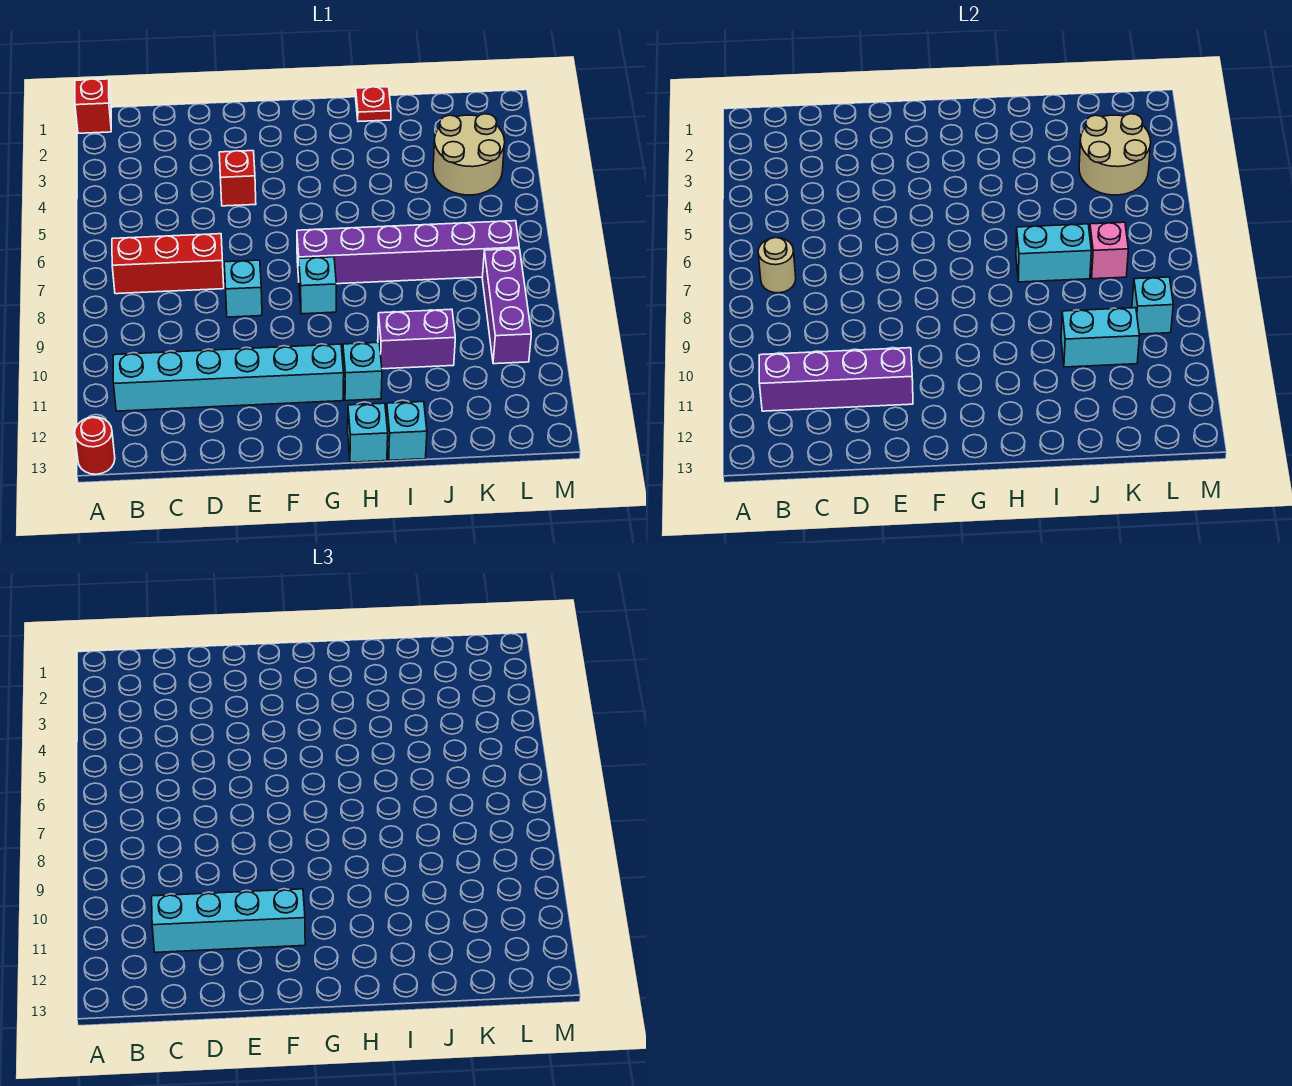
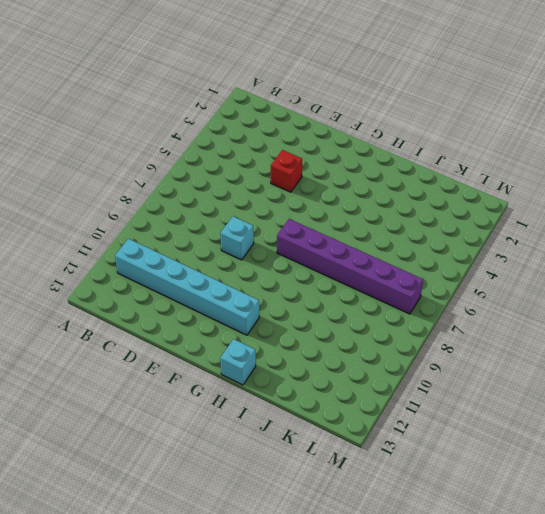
none -> red brick A1 level 1
none -> red round brick A13 level 1
none -> red brick B7:D7 level 1

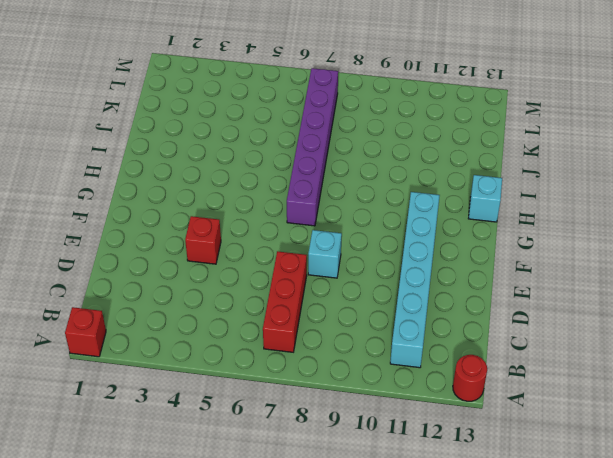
none -> cyan brick G8 level 1
none -> cyan brick H11 level 1
none -> red plate I1 level 1

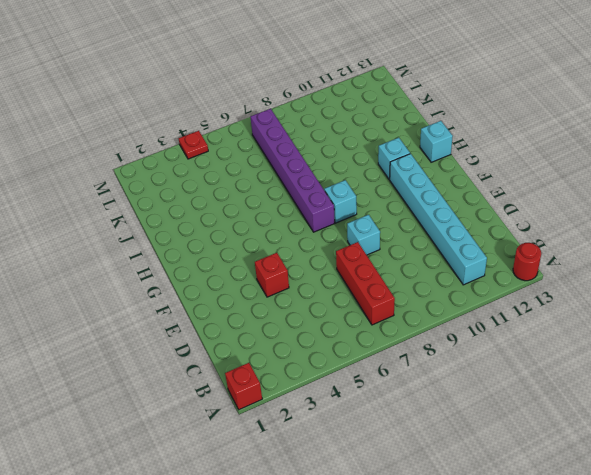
red plate M4 level 1 -> red plate I1 level 1
none -> purple brick I10:J10 level 1
none -> cyan brick I13 level 1
none -> tan round brick K3:L4 level 1

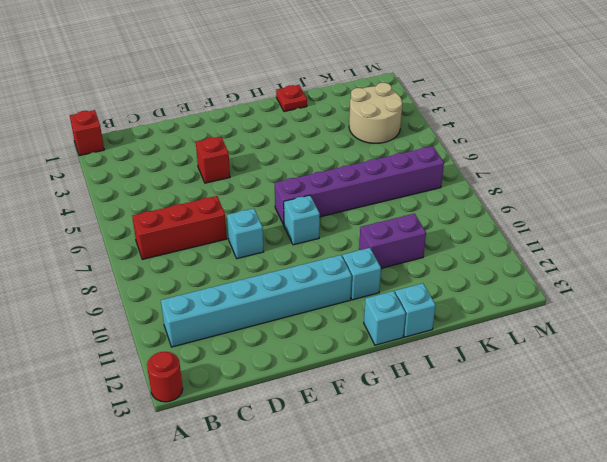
none -> purple brick L8:L10 level 1
none -> tan round brick B7 level 2
none -> purple brick B11:E11 level 2

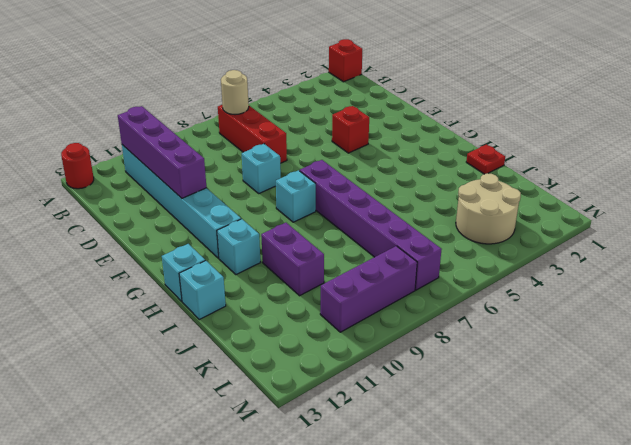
none -> cyan brick I7:J7 level 2
none -> cyan brick J10:K10 level 2
none -> tan round brick K3:L4 level 2

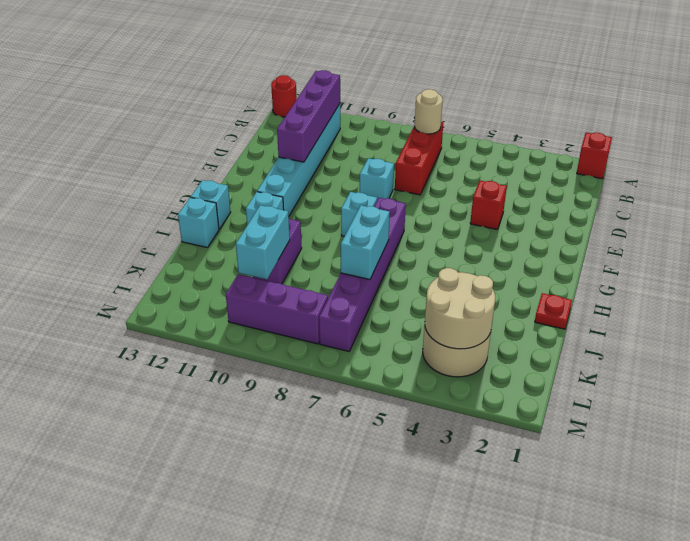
none -> pink brick K7 level 2
none -> cyan brick L9 level 2
none -> cyan brick C11:F11 level 3

